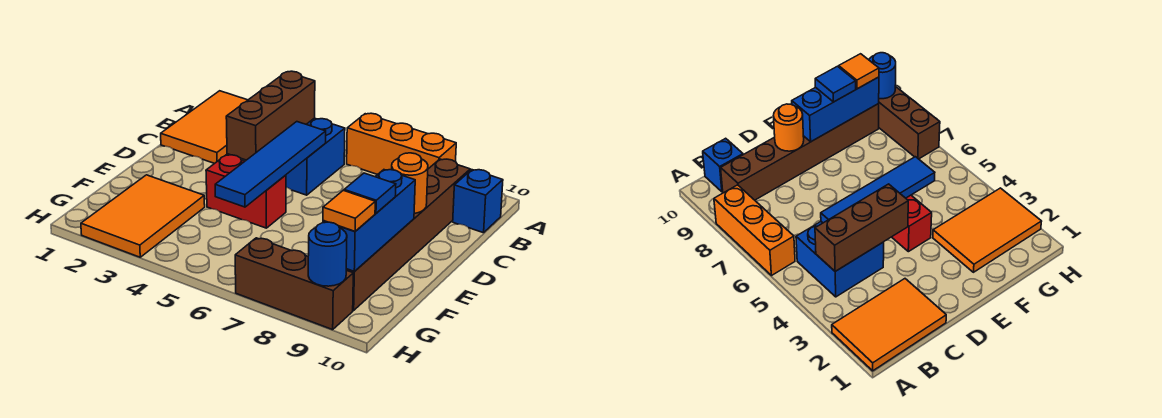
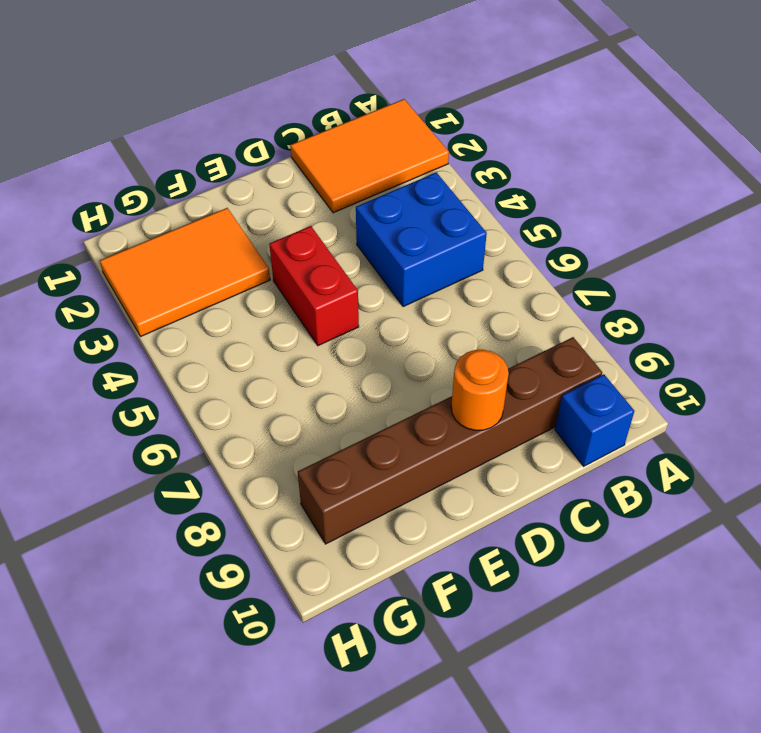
none -> orange brick A6:A8 level 1
none -> brown brick H7:H9 level 1
none -> brown brick B4:D4 level 2

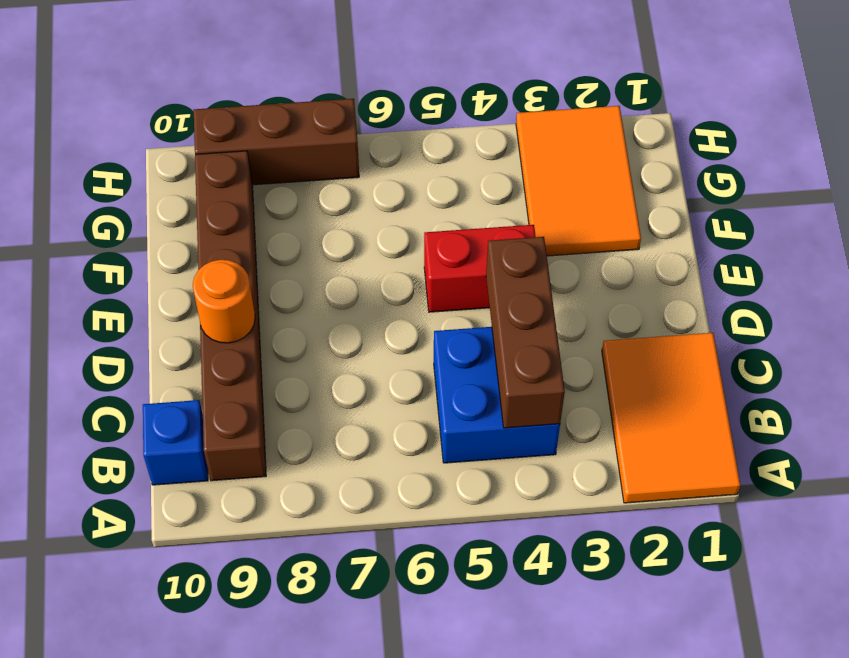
none -> orange brick A6:A8 level 1
none -> blue tile C5:F5 level 2
none -> blue brick E9:G9 level 2

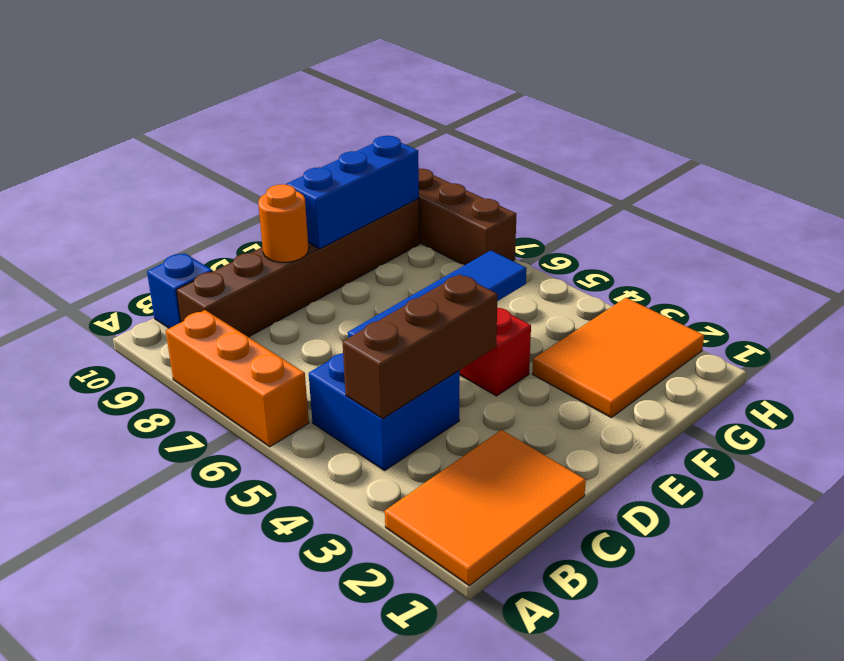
none -> blue round brick H9 level 2
none -> blue tile F9 level 3
none -> orange tile G9 level 3

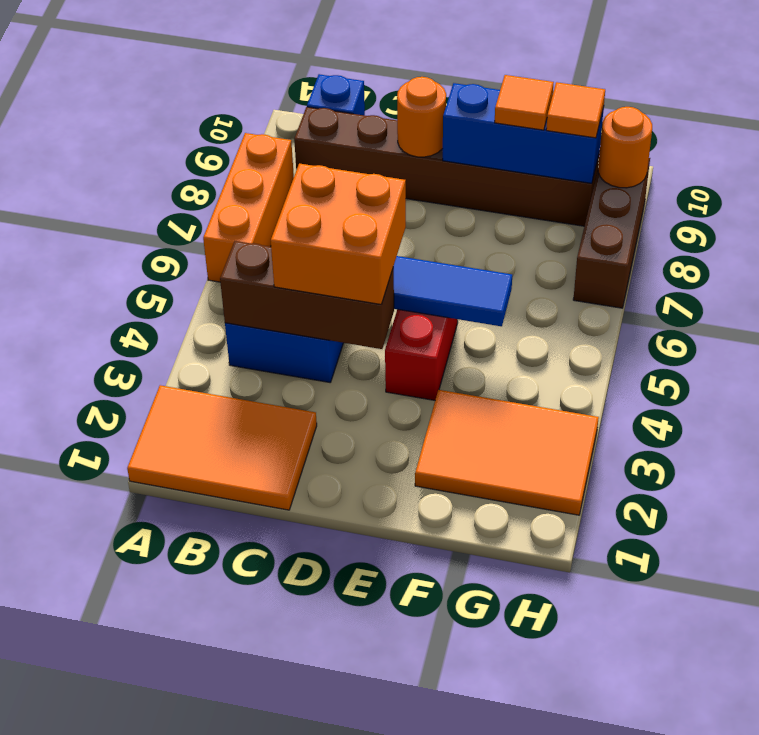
orange brick C4:D5 level 3 -> none
orange tile F9 level 3 -> blue tile F9 level 3
orange round brick H9 level 2 -> blue round brick H9 level 2

